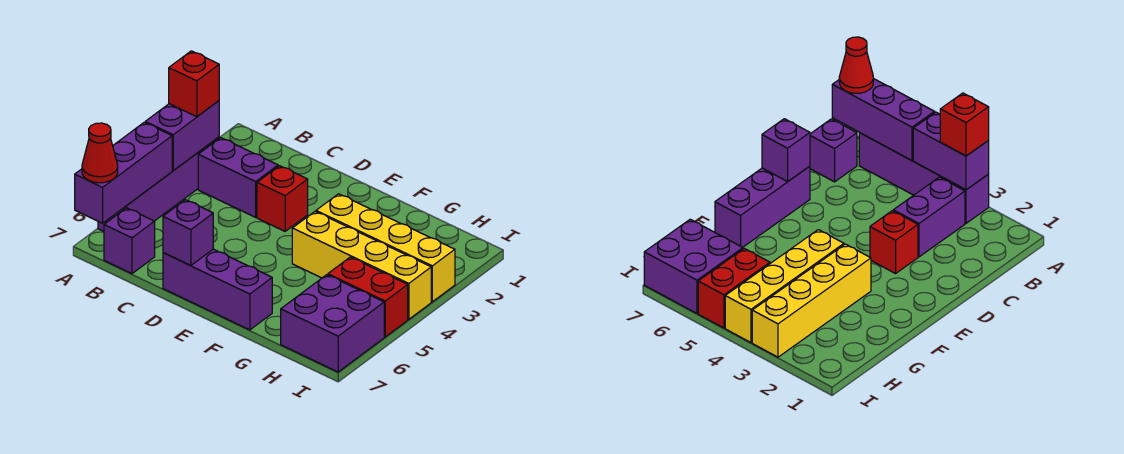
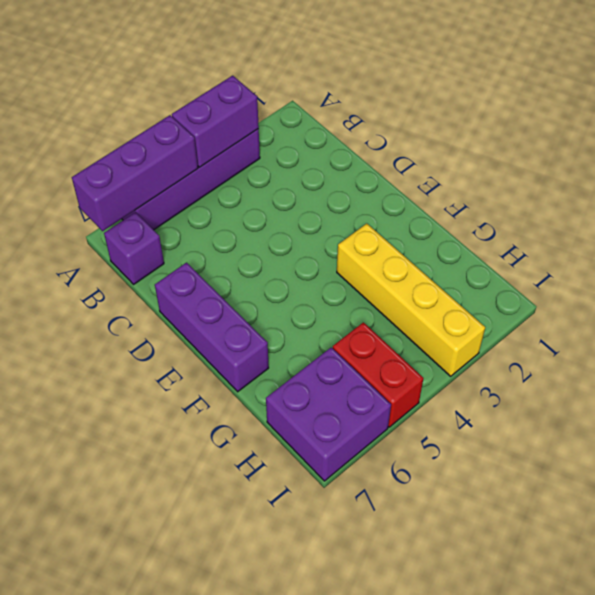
none -> purple brick B3:C3 level 1
none -> red brick D3 level 1
none -> yellow brick F4:I4 level 1

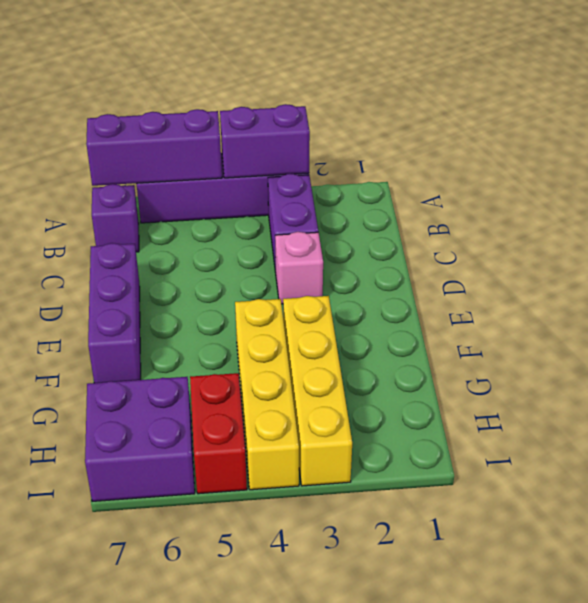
pink brick D3 level 1 -> red brick D3 level 1
none -> purple brick D7 level 2
none -> red brick A3 level 3
none -> red cone A7 level 3

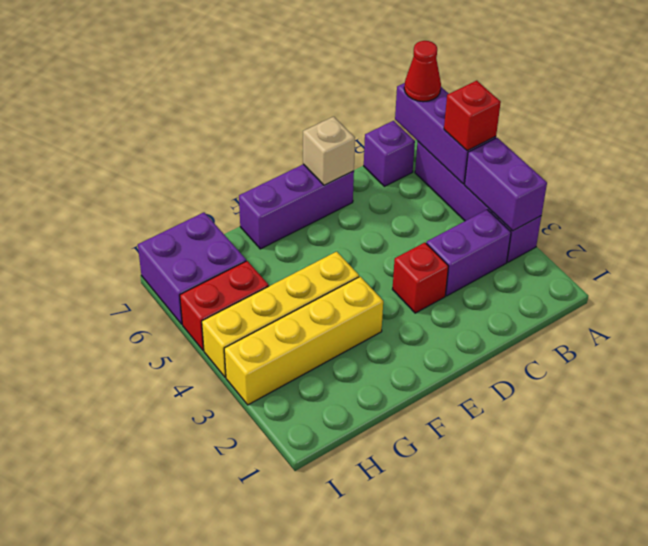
red brick A5 level 3 -> red brick A3 level 3
tan brick D7 level 2 -> purple brick D7 level 2

